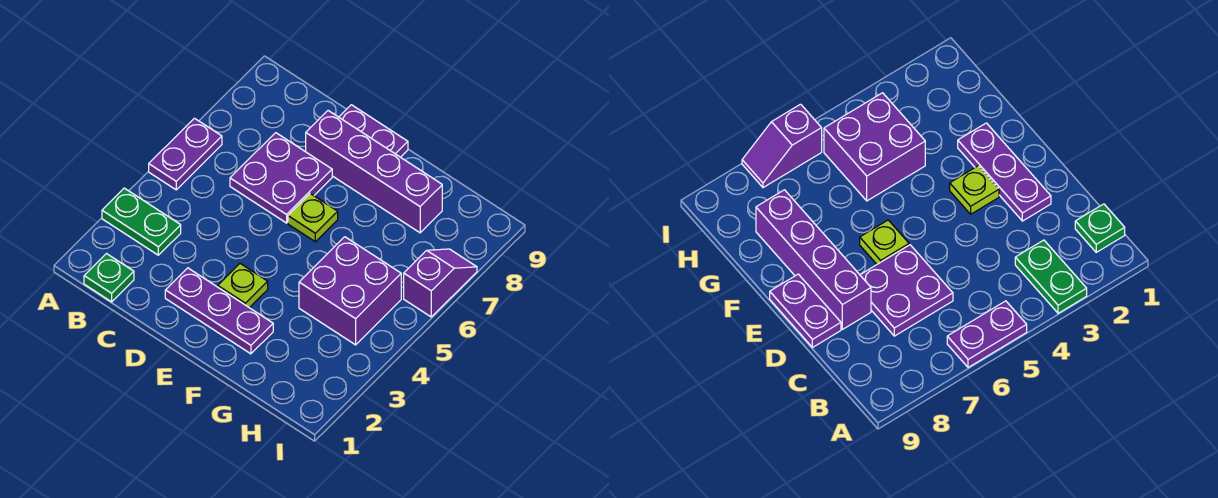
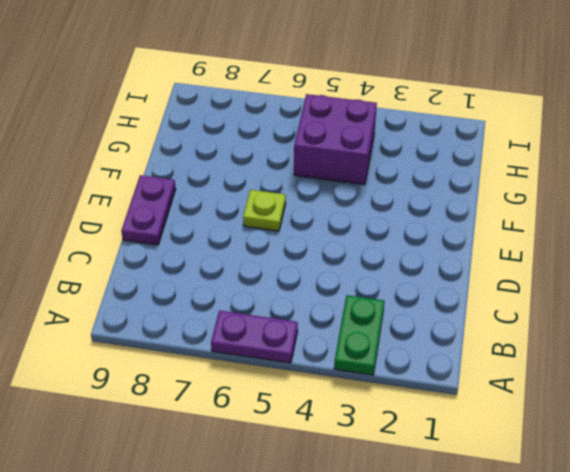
none -> green plate B1 level 1
none -> purple plate C6:D7 level 1

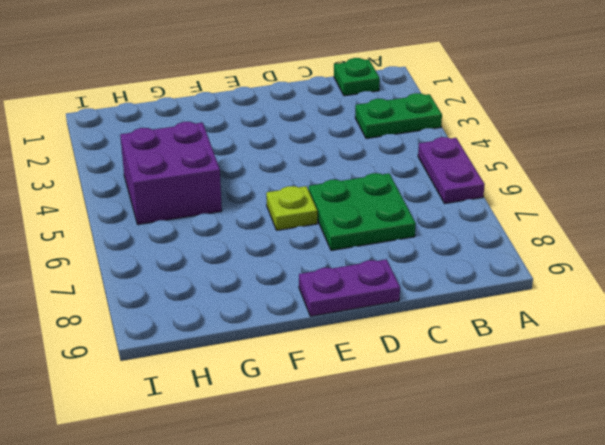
green plate C6:D7 level 1 -> purple plate C6:D7 level 1
none -> purple plate D2:F2 level 1
none -> purple brick D8:G8 level 1

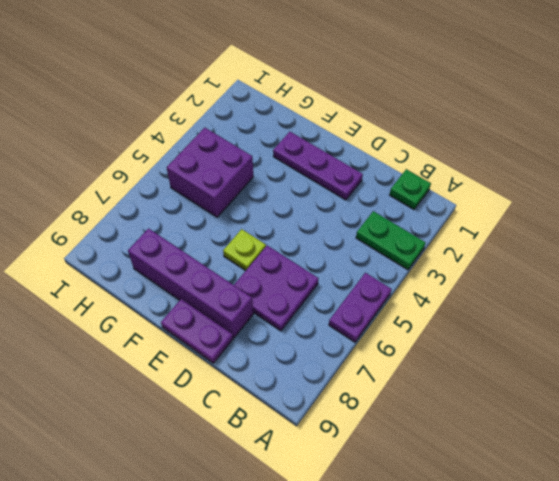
none -> lime plate E3 level 1
none -> purple slope I6:I7 level 1 top 6

